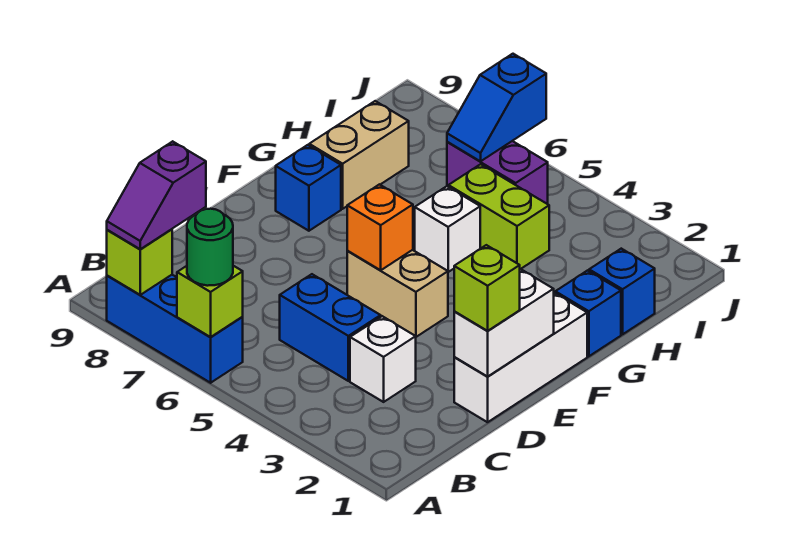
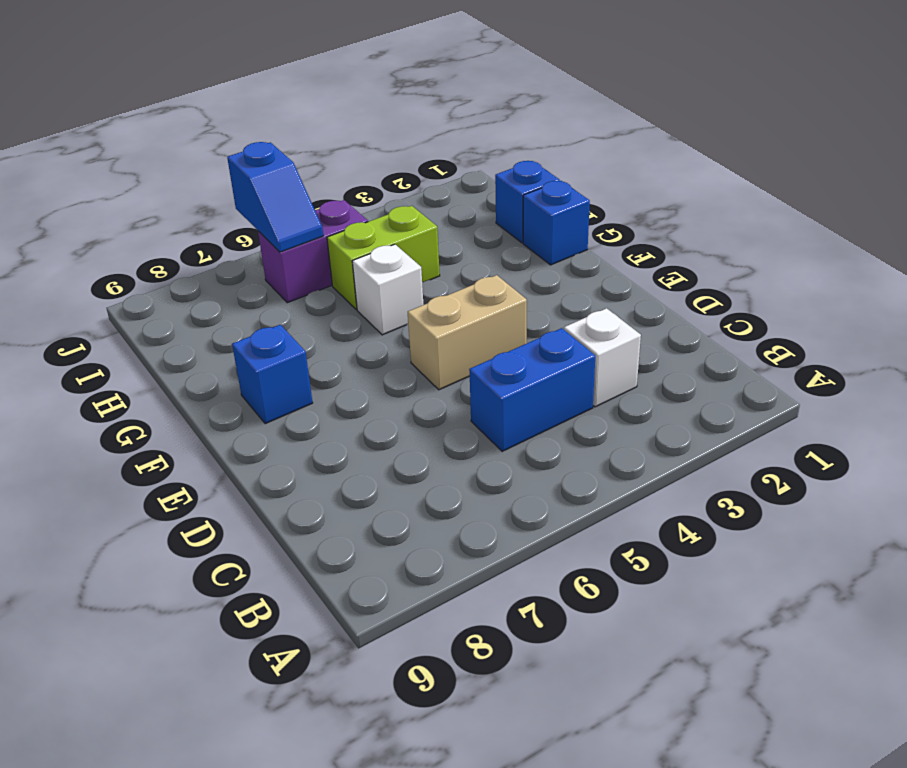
none -> blue brick A6:A8 level 1
none -> white brick D1:F1 level 1
none -> tan brick G8:H8 level 1

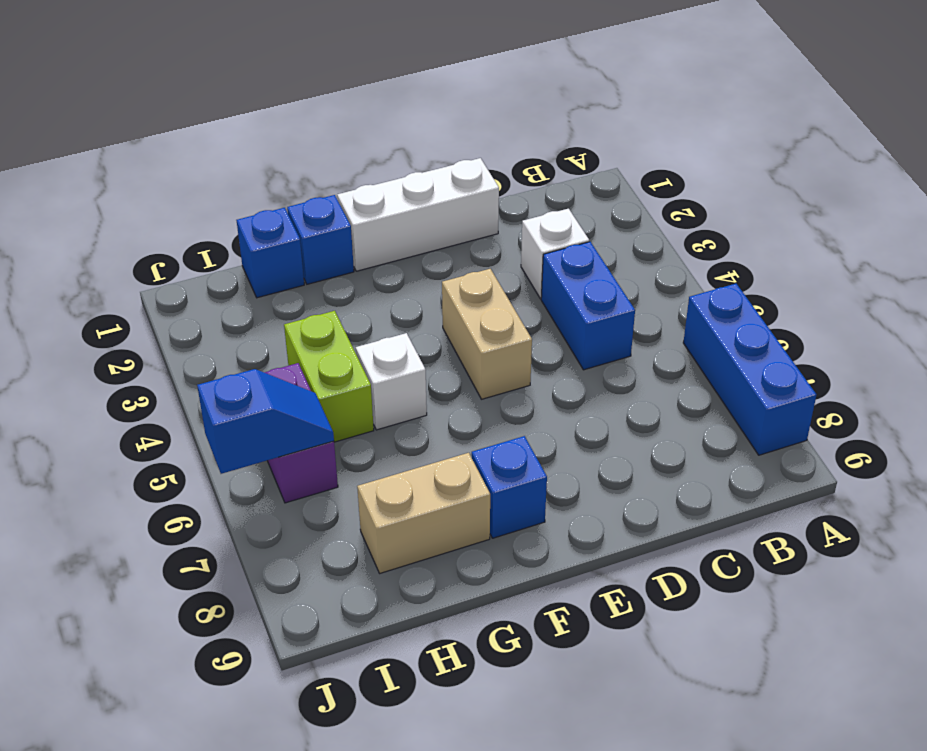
none -> lime brick A6 level 2
none -> lime brick A8 level 2
none -> white brick D1:E1 level 2

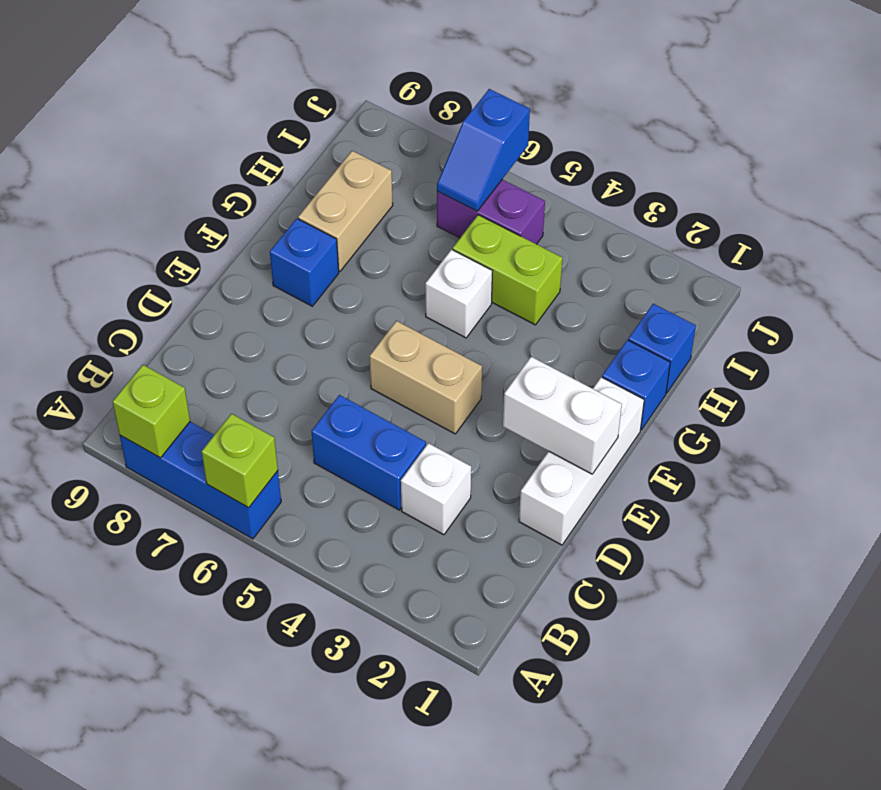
white brick E1:E2 level 2 -> white brick D1:E1 level 2
none -> orange brick E5 level 2
none -> green round brick A6 level 3
none -> purple slope A8:B8 level 3 top B

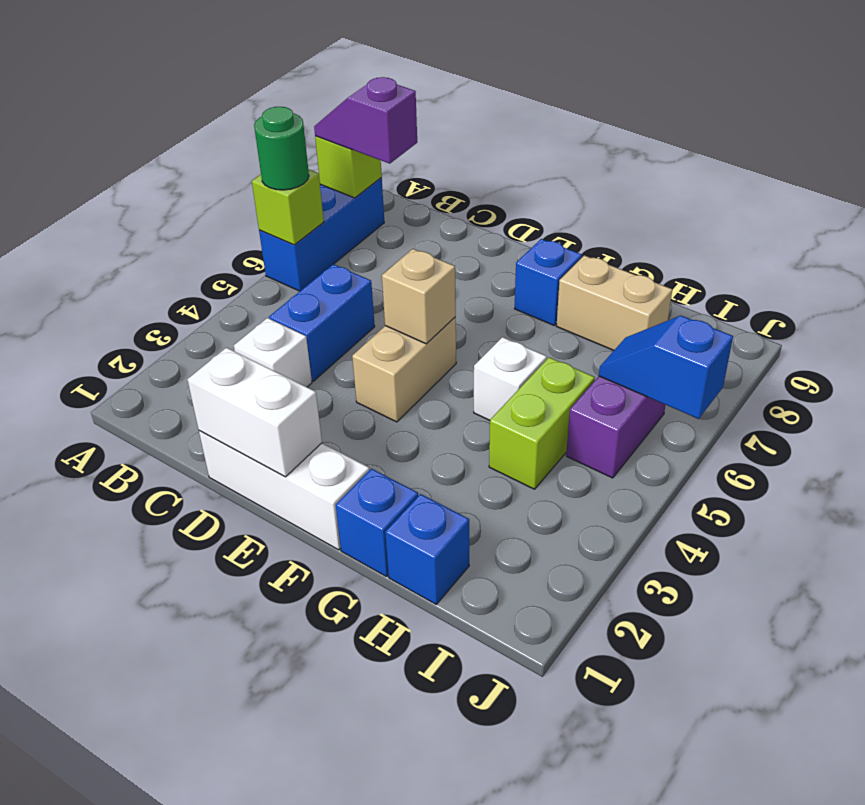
tan brick E5 level 2 -> orange brick E5 level 2
none -> lime brick D1 level 3

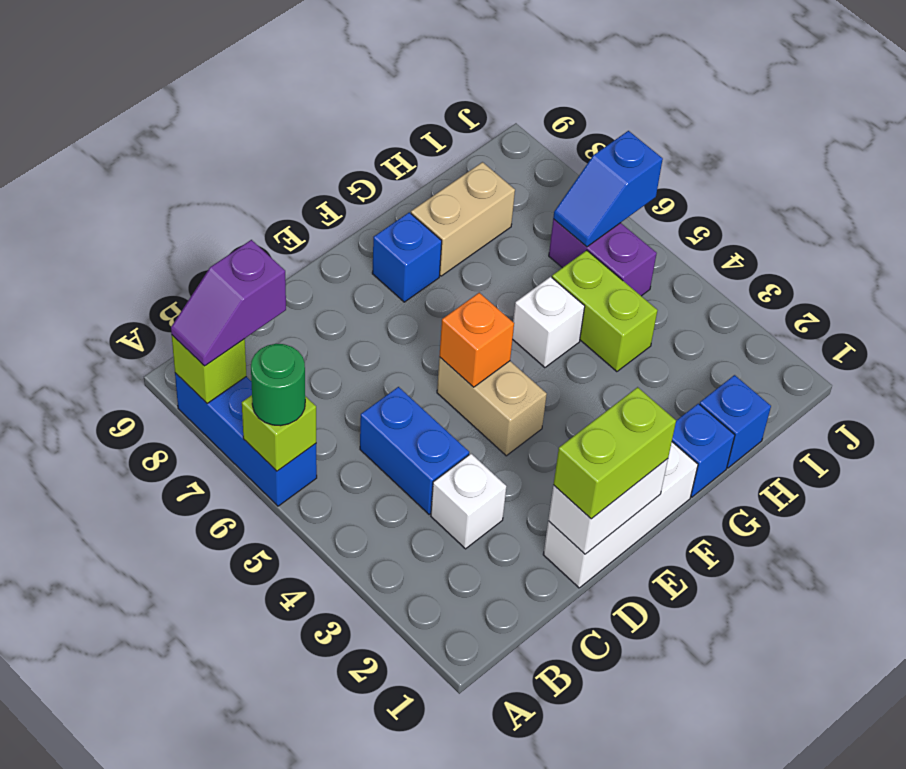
lime brick D1:E1 level 3 -> lime brick D1 level 3

